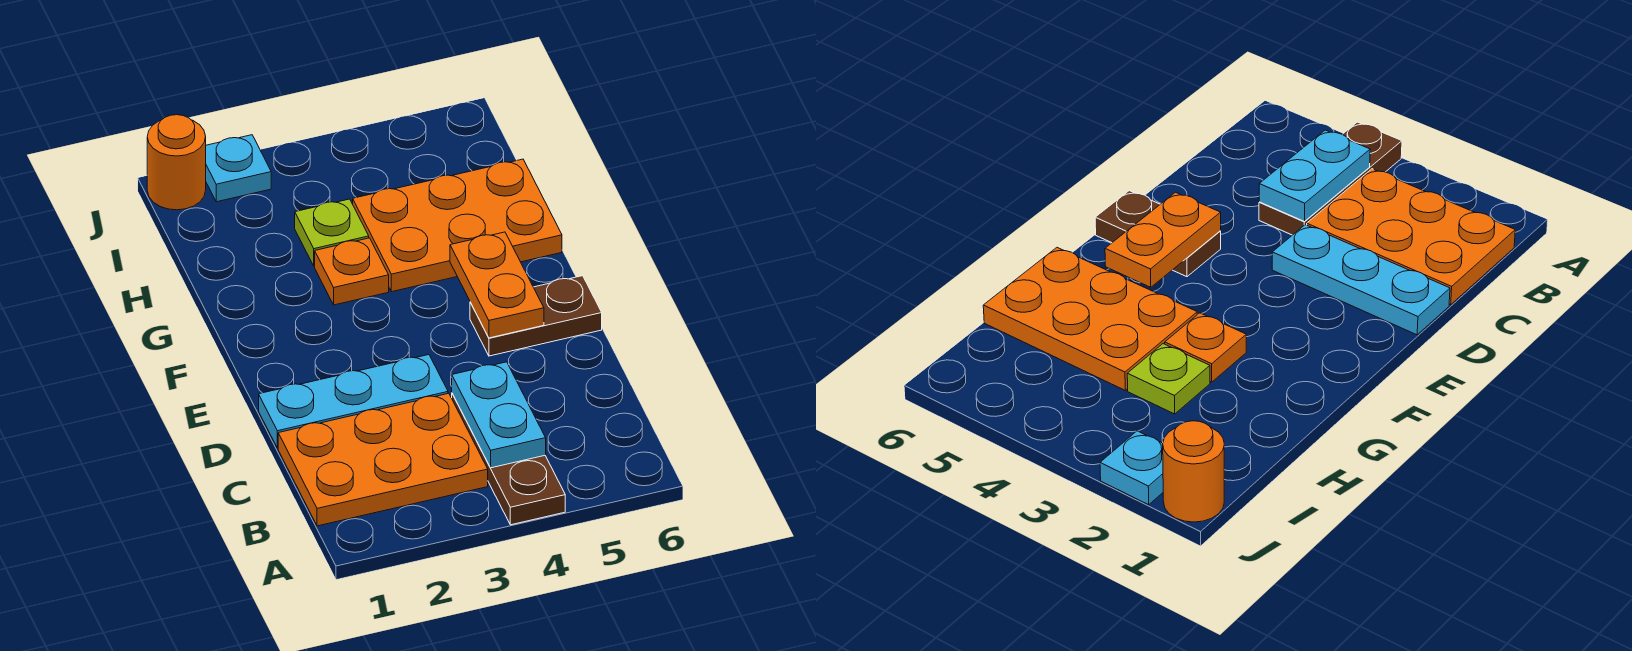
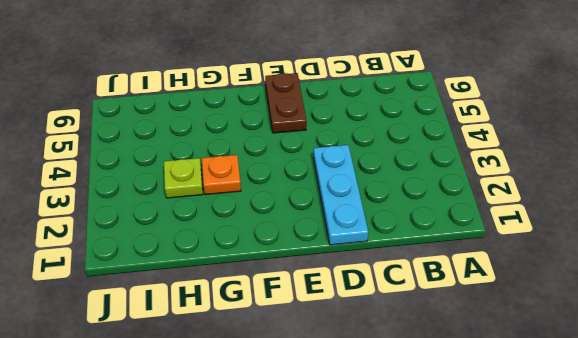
none -> brown plate A4:C4 level 1
none -> orange plate B1:C3 level 1

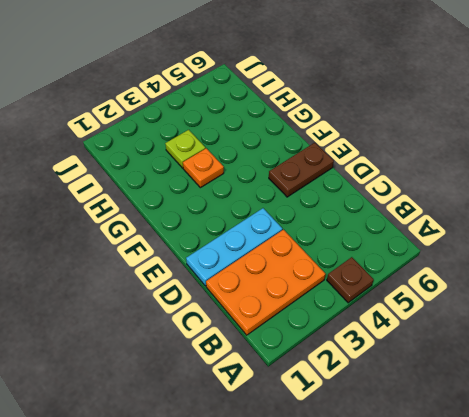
brown plate A4 level 1 -> brown plate A4:C4 level 1
none -> orange plate G4:H6 level 1
none -> orange round brick J1 level 1

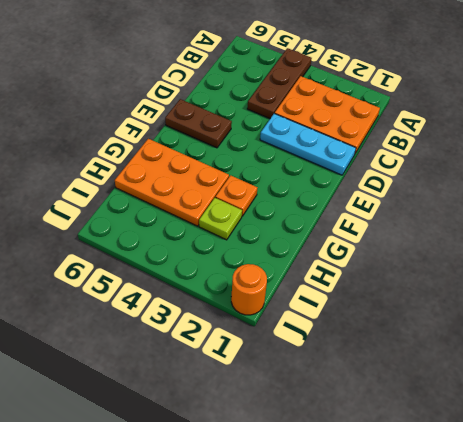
none -> cyan plate J2 level 1
none -> cyan plate B4:C4 level 2

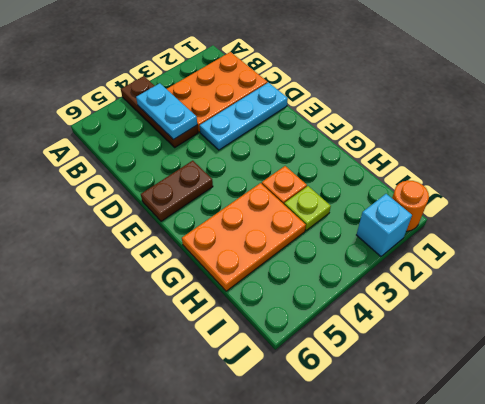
cyan brick J2 level 1 -> cyan plate J2 level 1
none -> orange plate E5:F5 level 2

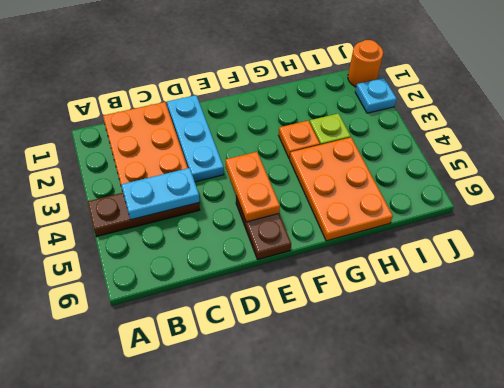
orange plate E4:E5 level 2 -> orange plate E5:F5 level 2

